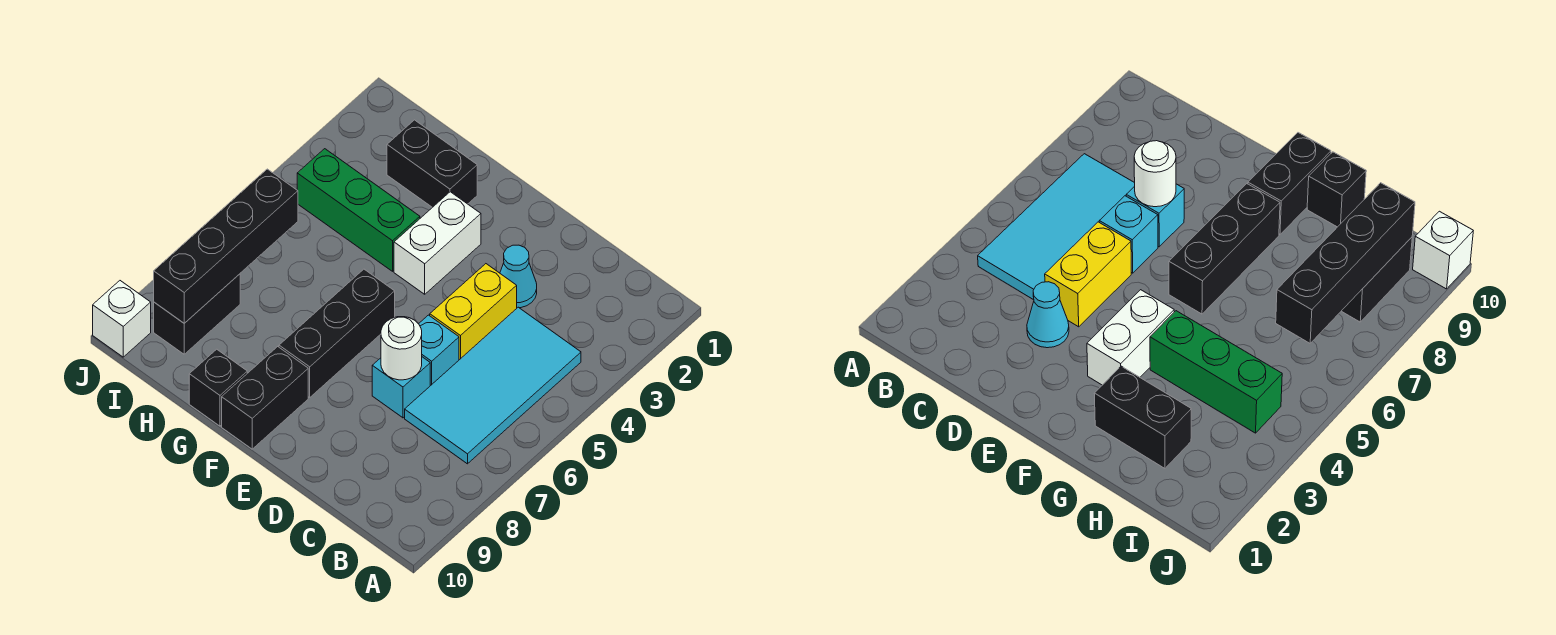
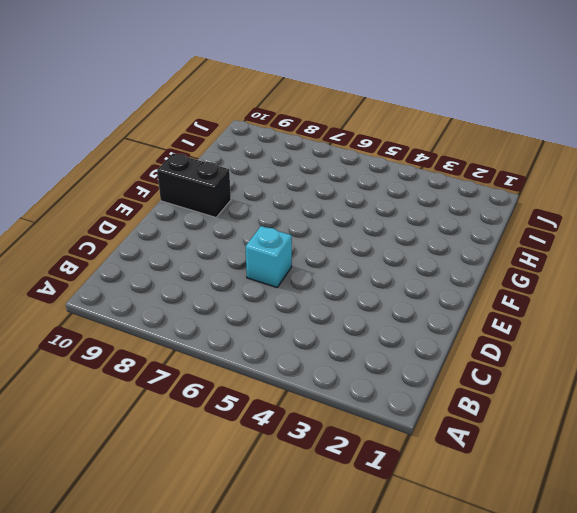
none -> cyan tile B4:C7 level 1
none -> cyan cone D3 level 1
none -> yellow brick D4:D5 level 1

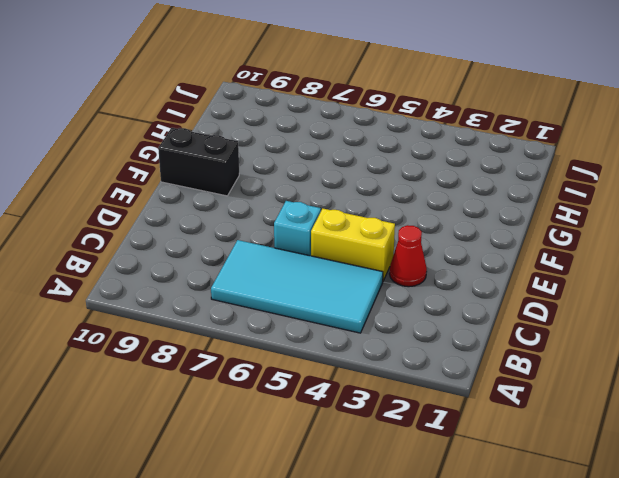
red cone D3 level 1 -> cyan cone D3 level 1
none -> cyan brick D7 level 1
none -> white brick F3:F4 level 1
none -> black brick F6:F8 level 1

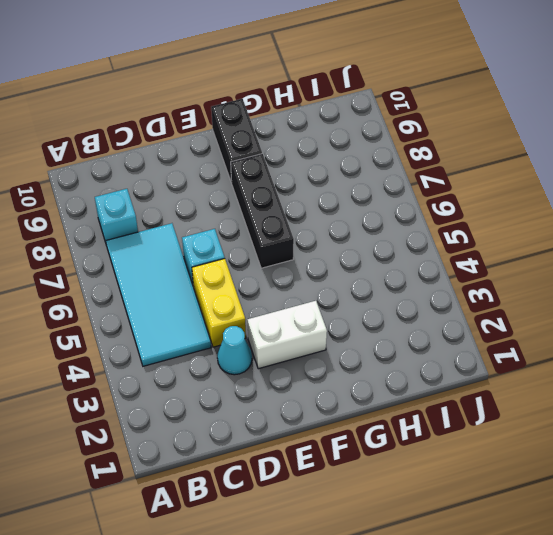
cyan brick B8 level 1 -> cyan brick D7 level 1
white brick E3:F3 level 1 -> white brick F3:F4 level 1
none -> black brick G2:H2 level 1
none -> green brick G4:I4 level 1
none -> black brick G10 level 1

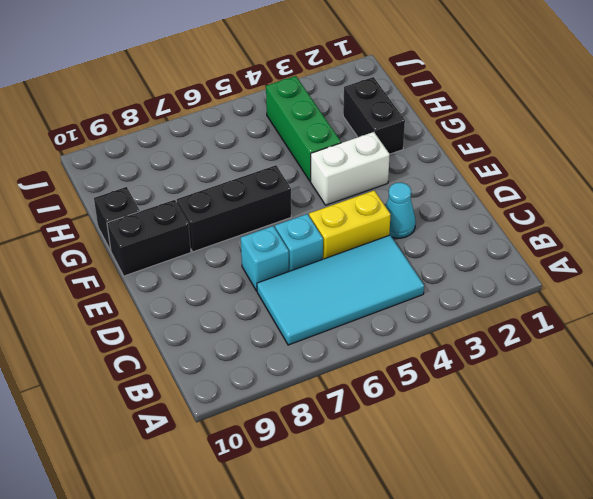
none -> black brick I8:I9 level 1
none -> white brick J10 level 1
none -> white round brick D7 level 2

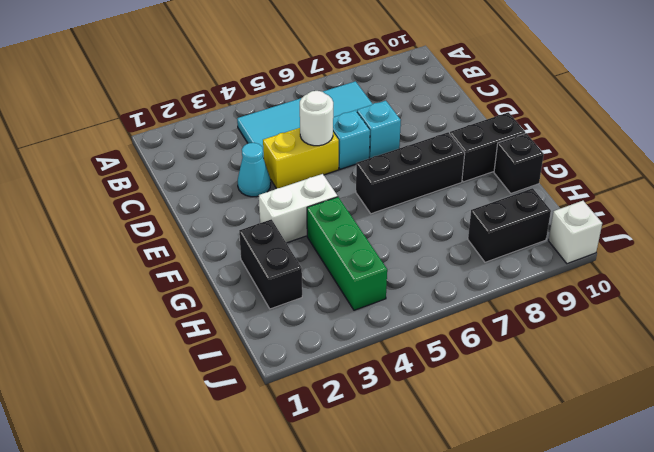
white round brick D5 level 2 -> white round brick D7 level 2
none -> black brick I6:I9 level 2

